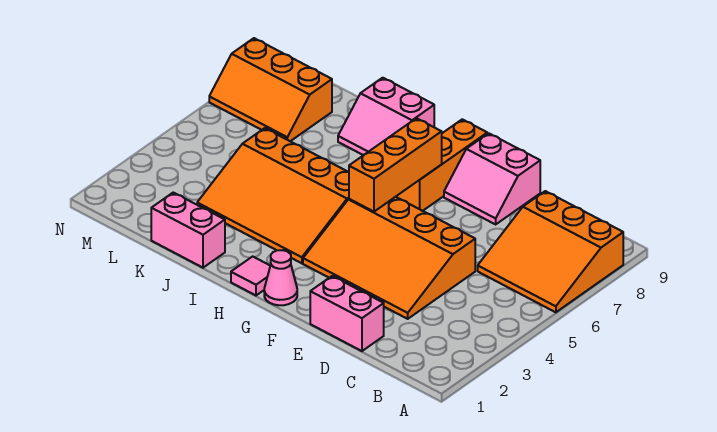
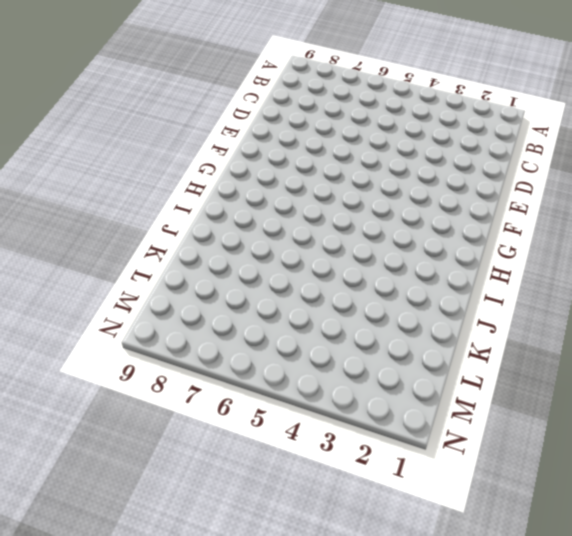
none -> orange slope A6:C8 level 1 top 8
none -> pink brick D1:E1 level 1
none -> orange slope D3:G5 level 1 top 5

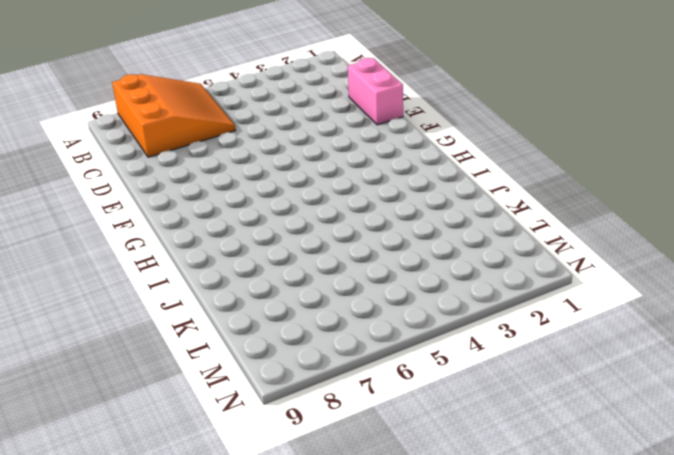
none -> orange slope D3:G5 level 1 top 5
none -> pink slope E8:F9 level 1 top 9
none -> pink cone G1 level 1

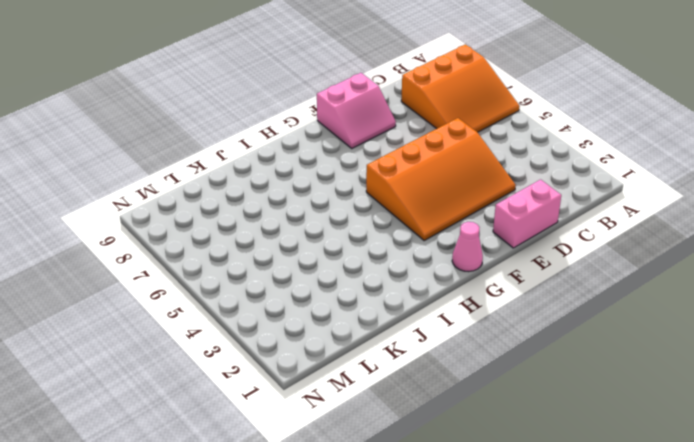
none -> orange brick G7:G9 level 1
none -> pink tile H1 level 1
none -> orange slope H3:K5 level 1 top 5

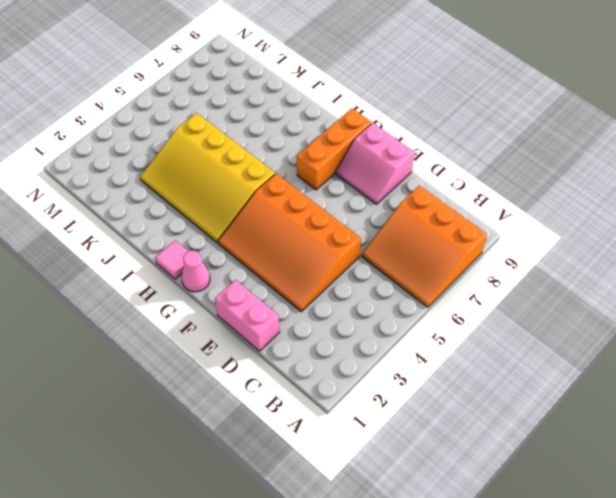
yellow slope H3:K5 level 1 top 5 -> orange slope H3:K5 level 1 top 5
none -> pink slope I8:J9 level 1 top 9
none -> pink brick J1:K1 level 1
none -> orange slope L7:N8 level 1 top 8

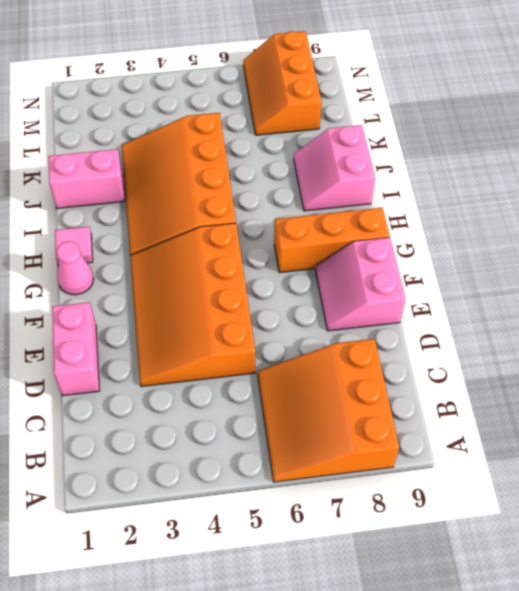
pink brick J1:J2 level 1 -> pink brick J1:K1 level 1
none -> orange brick G5:G7 level 2

